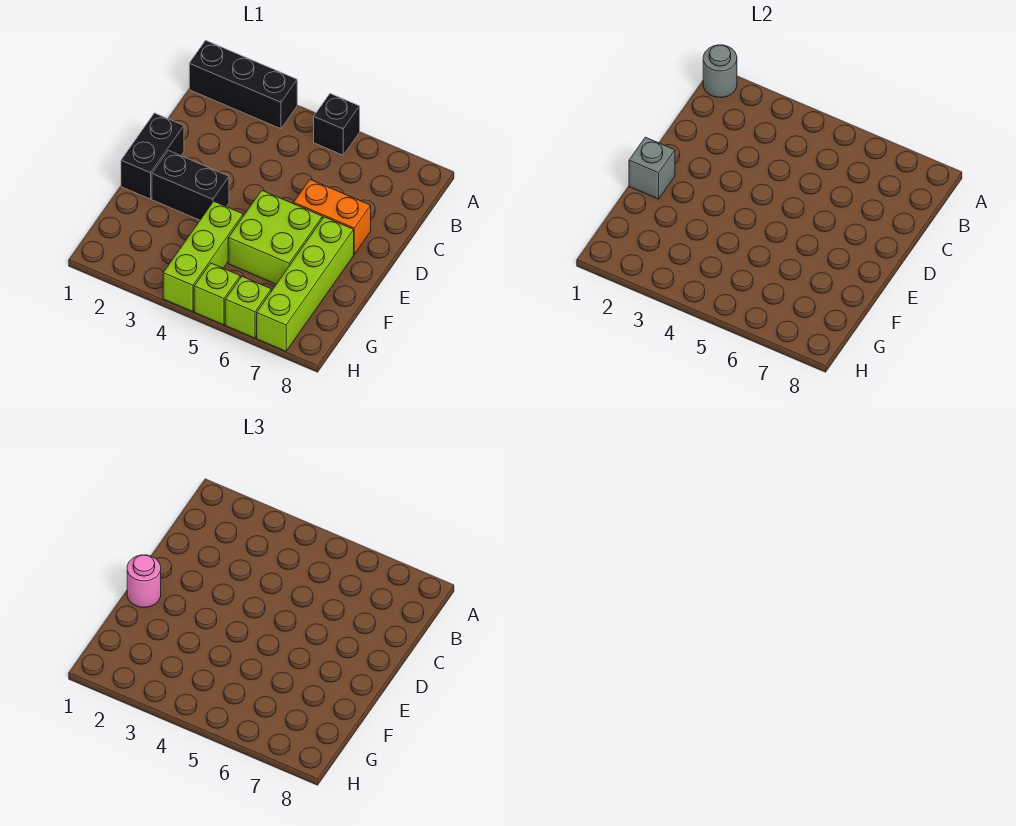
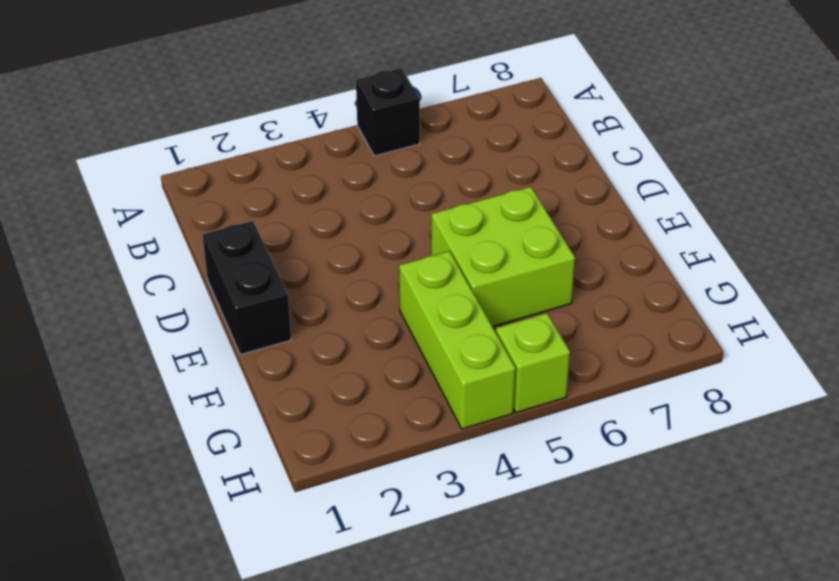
none -> black brick A1:A3 level 1
none -> orange brick D6:D7 level 1
none -> black brick E2:E3 level 1

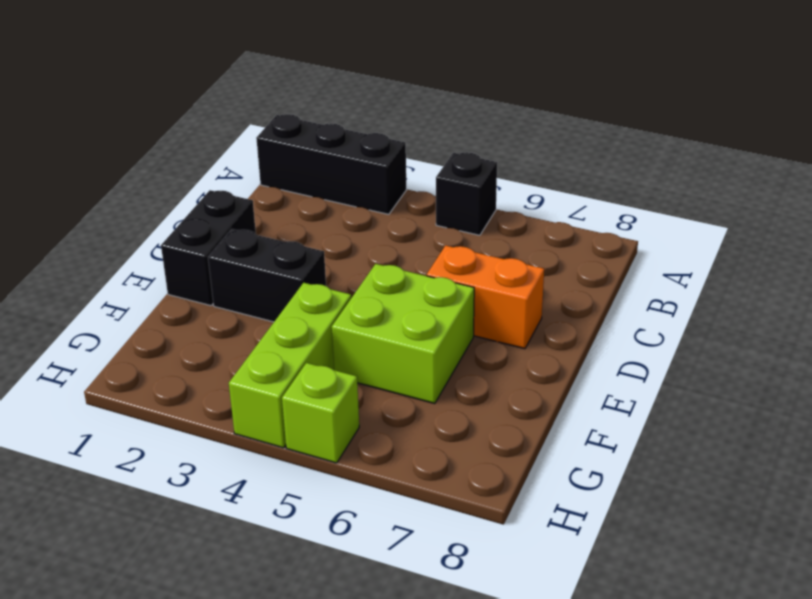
none -> lime brick E7:H7 level 1
none -> lime brick H6 level 1
none -> grey round brick A1 level 2

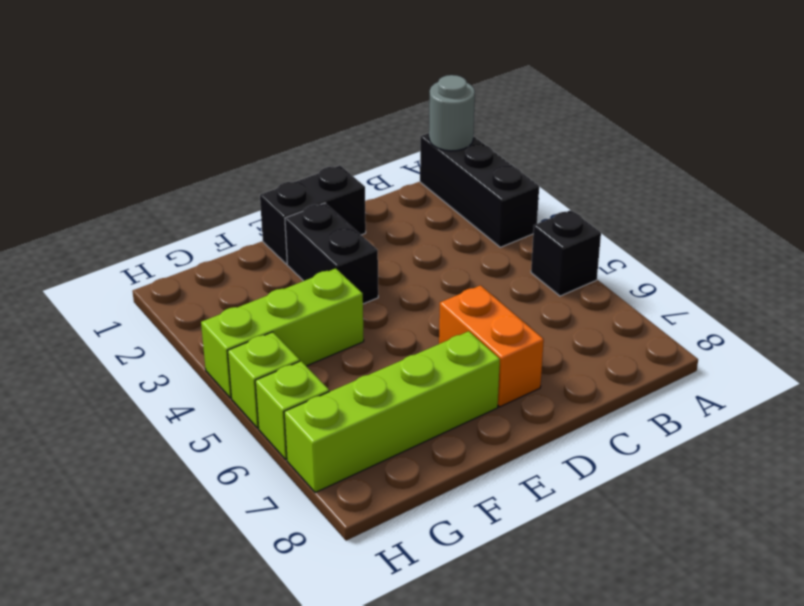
none -> lime brick E5:F6 level 1
none -> grey brick E1 level 2
none -> pink round brick E1 level 3

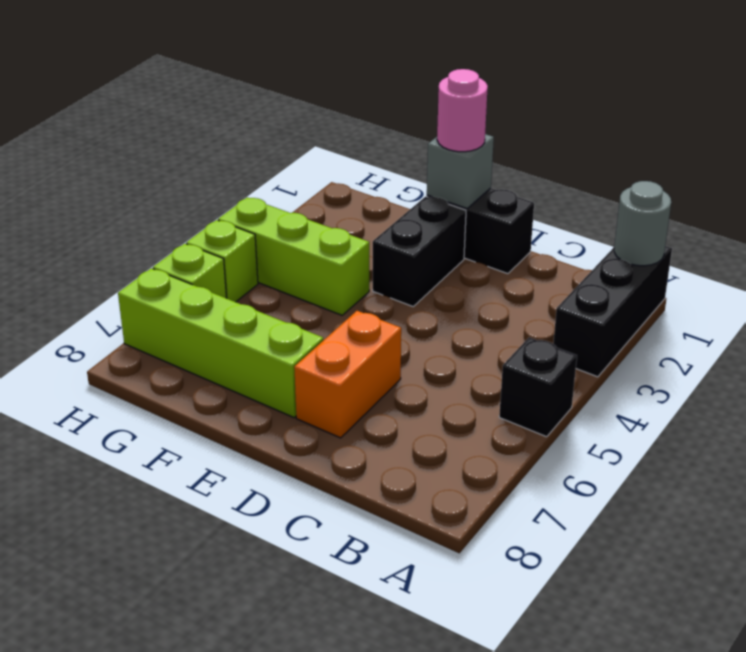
none -> lime brick E5:F6 level 1

